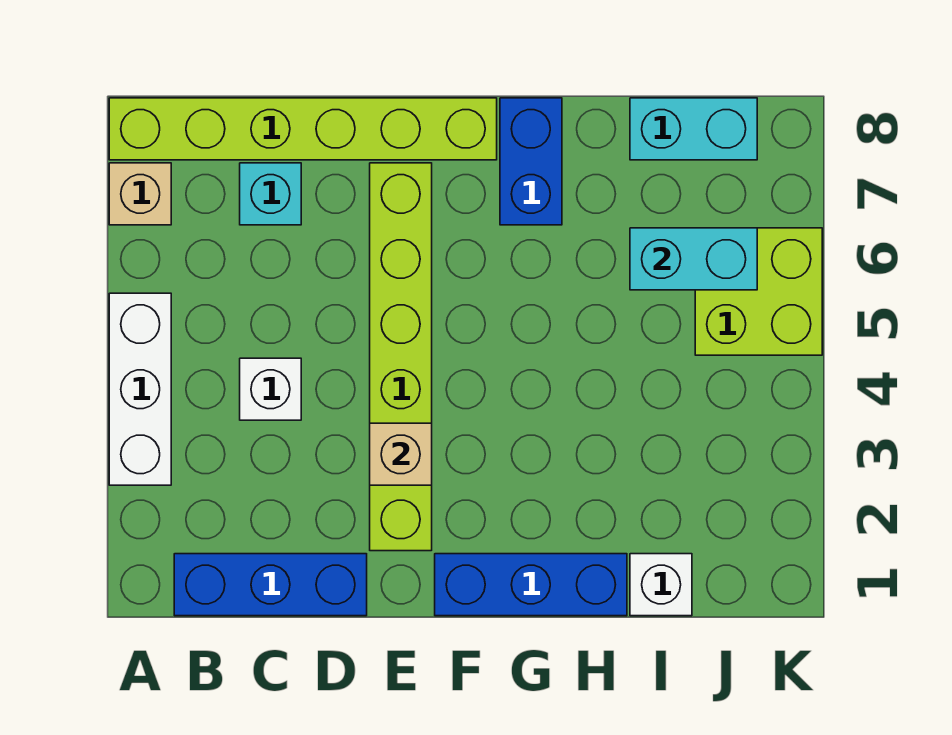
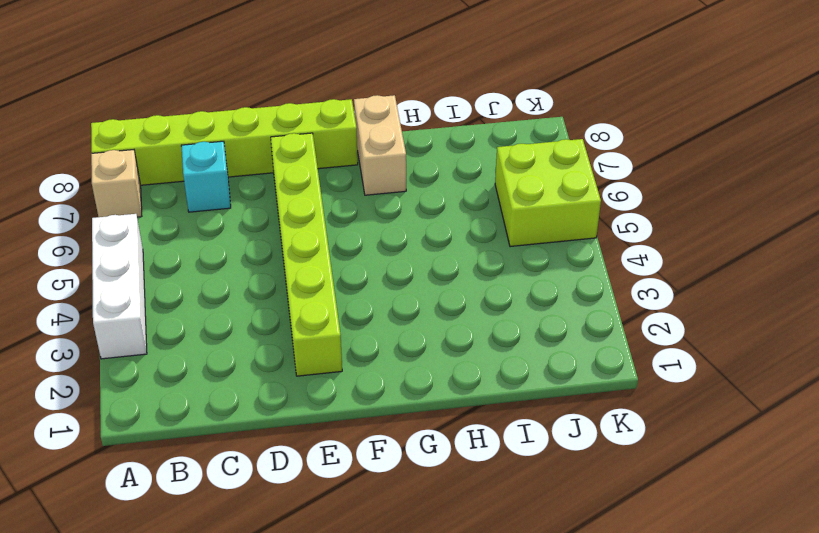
tan brick G7:G8 level 1 -> blue brick G7:G8 level 1
none -> blue brick B1:D1 level 1
none -> white brick C4 level 1
none -> blue brick F1:H1 level 1

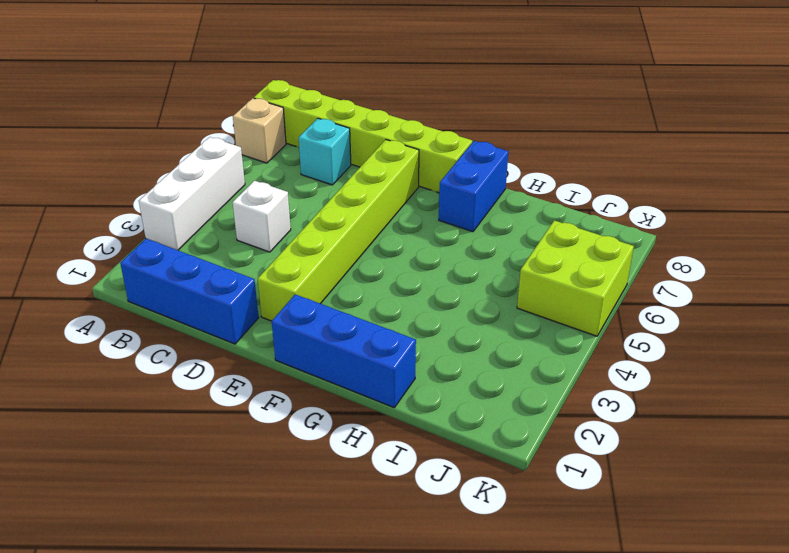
none -> white brick I1 level 1
none -> cyan brick I8:J8 level 1
none -> tan brick E3 level 2

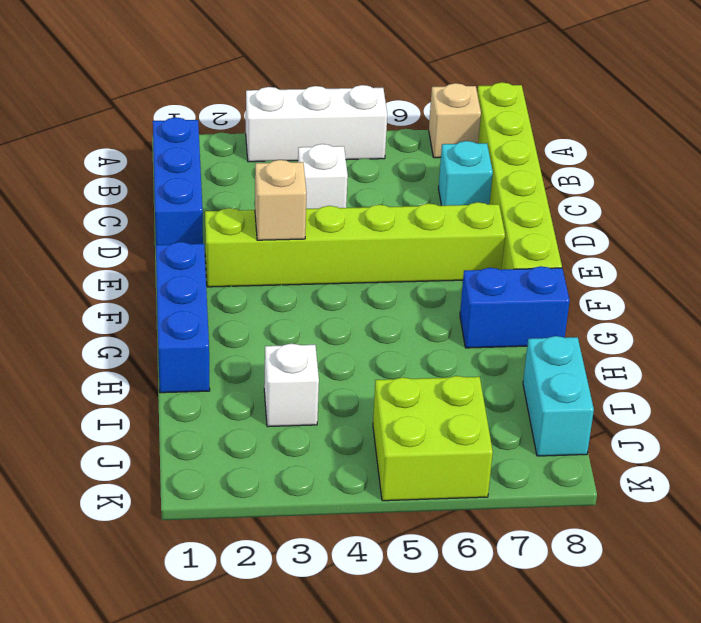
white brick I3 level 1 -> white brick I1 level 1
none -> cyan brick I6:J6 level 2

